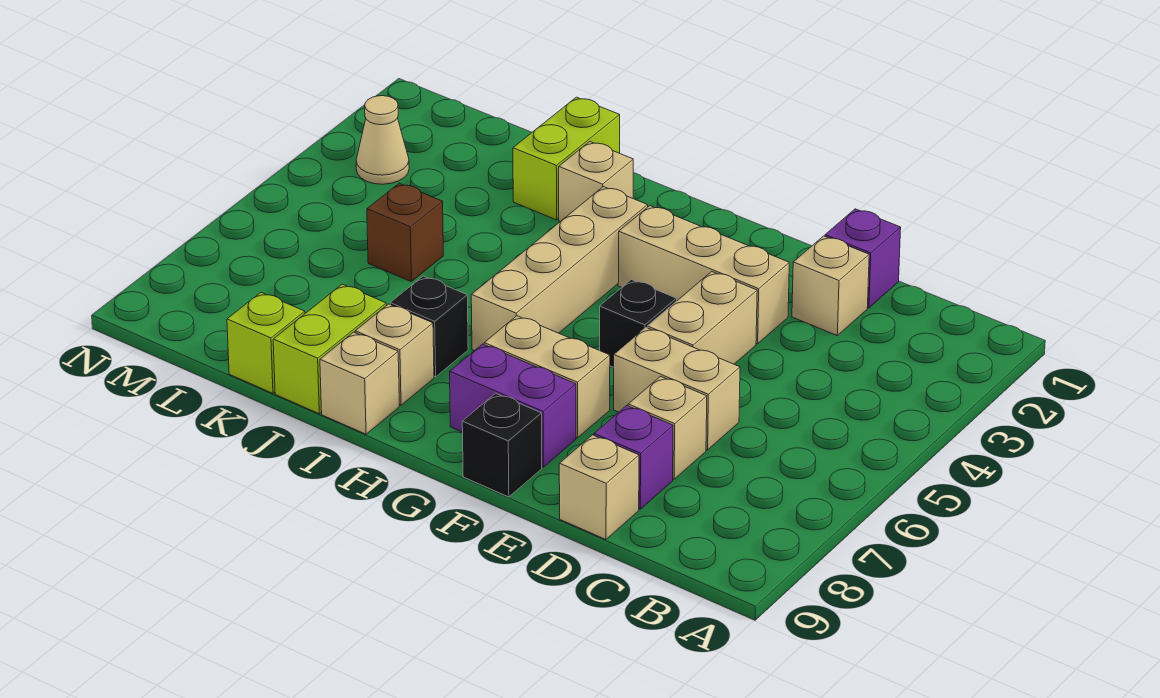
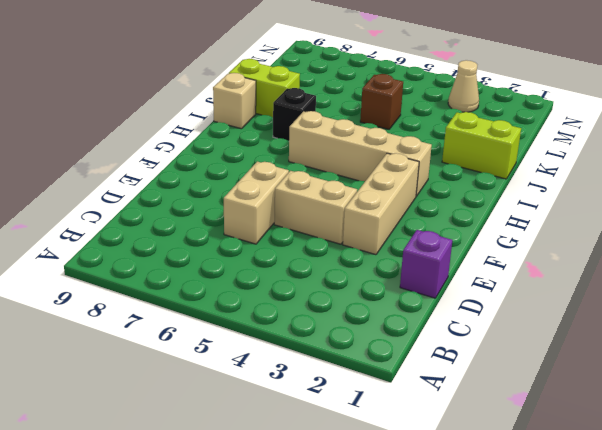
none -> tan brick D2 level 1
none -> tan brick D7 level 1
none -> purple brick D8 level 1

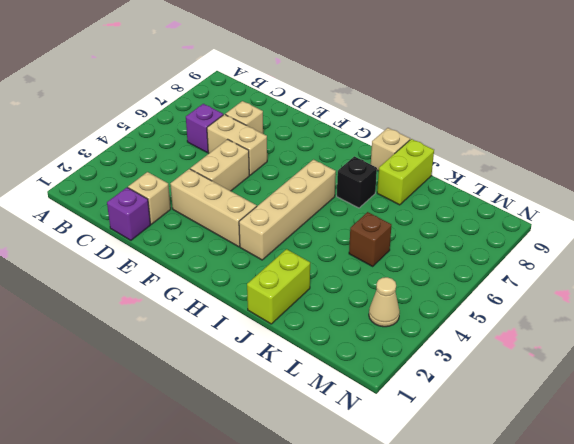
purple brick C6 level 1 -> purple brick D8 level 1
none -> tan brick D9 level 1
none -> black brick F5 level 1
none -> tan brick F7:G7 level 1

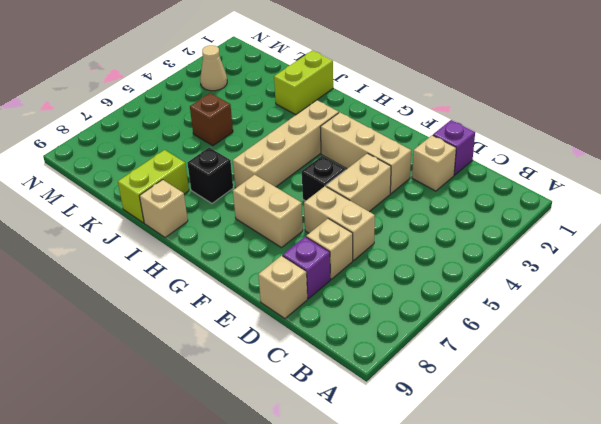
none -> purple brick F8:G8 level 1
none -> black brick F9 level 1
none -> tan brick I2 level 1

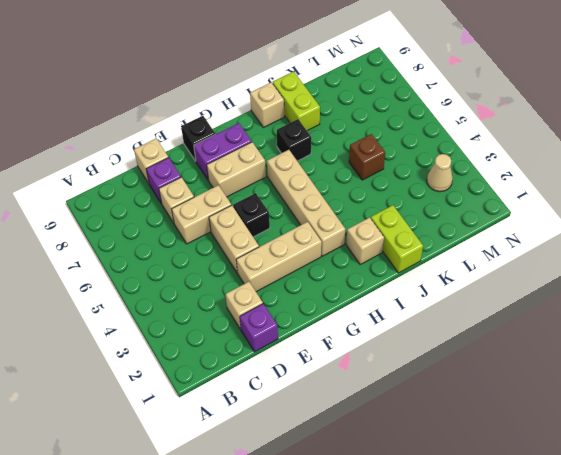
none -> tan brick I8 level 1
none -> lime brick K9 level 1

